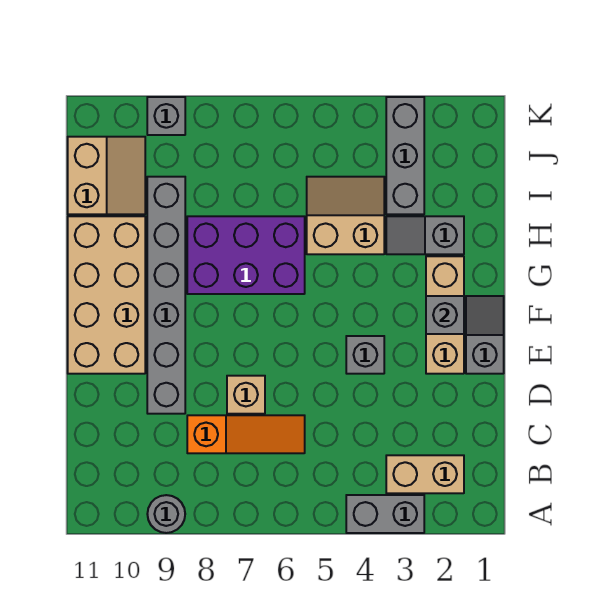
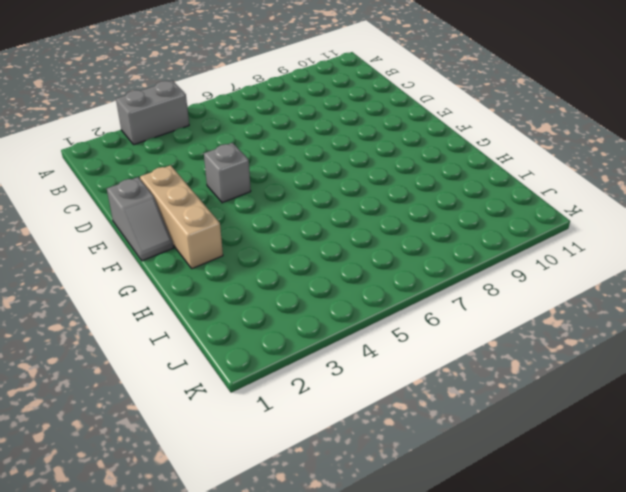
none -> grey round brick A9 level 1
none -> tan brick B2:B3 level 1
none -> orange slope C6:C8 level 1 top 8

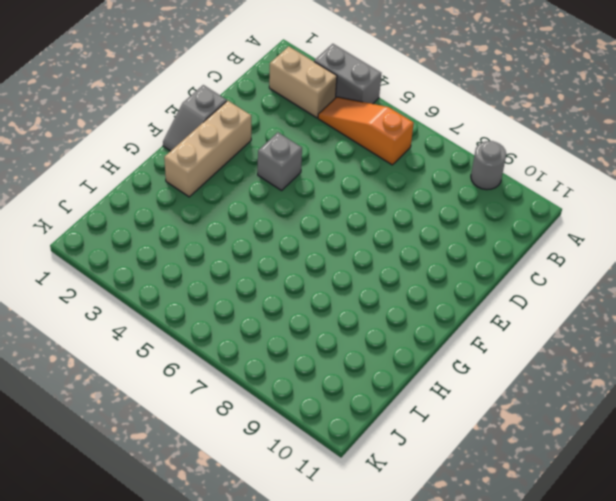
orange slope B4:B6 level 1 top 6 -> orange slope C6:C8 level 1 top 8
none -> tan brick D7 level 1
none -> grey brick D9:I9 level 1
none -> tan brick E10:H11 level 1

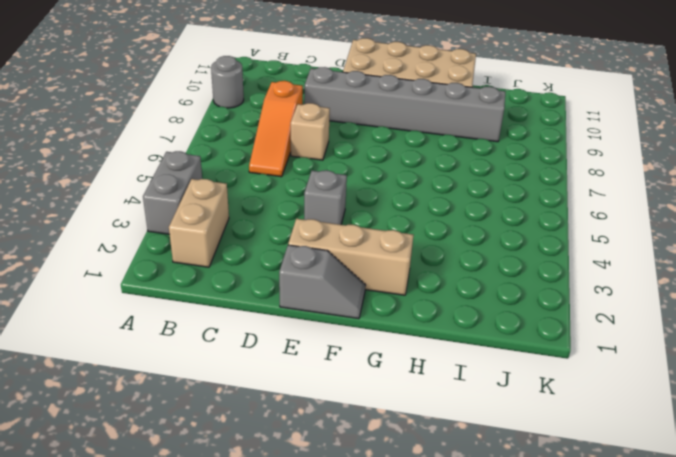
none -> purple brick G6:H8 level 1
none -> grey slope H2:H3 level 1 top 2
none -> tan slope H4:I5 level 1 top H

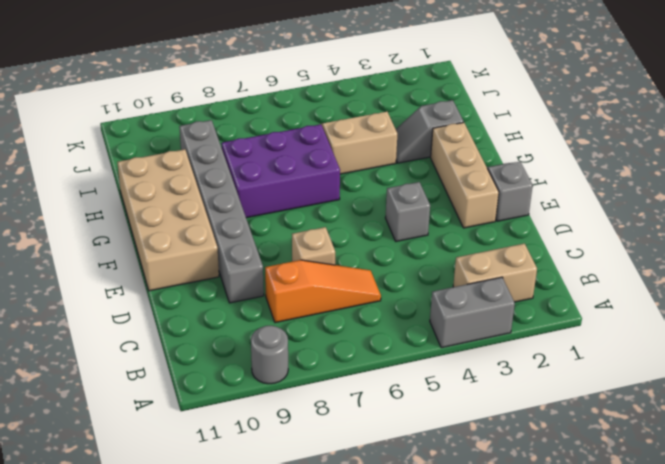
none -> grey brick I3:K3 level 1
none -> tan slope I10:J11 level 1 top 11
none -> grey brick K9 level 1

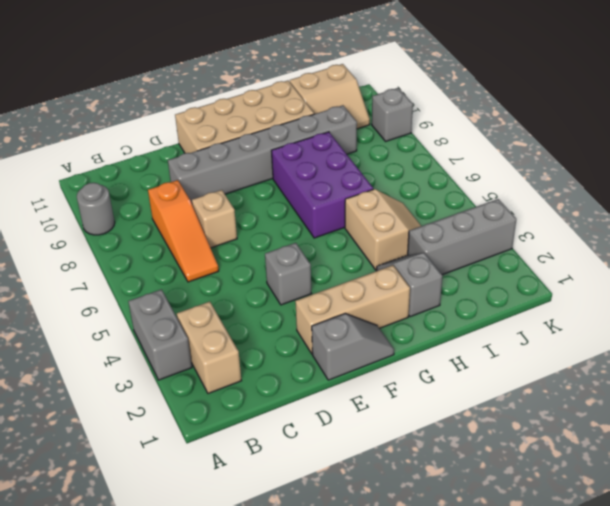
none -> grey brick F2 level 2

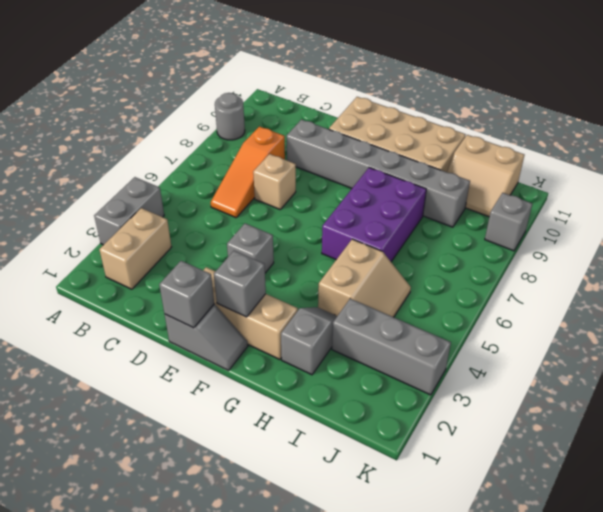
grey brick E1 level 2 -> none

